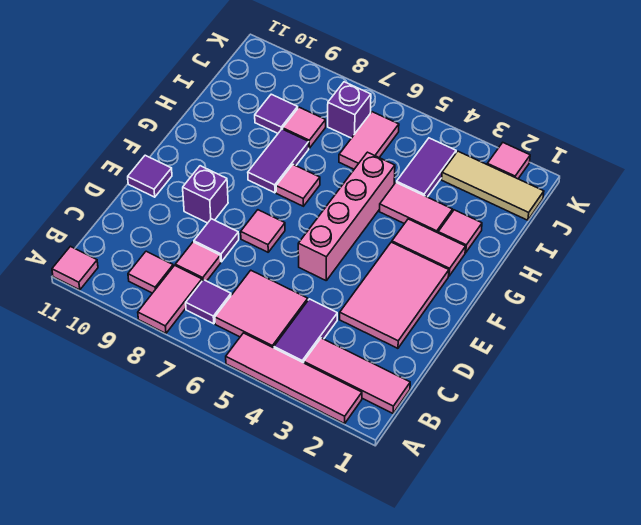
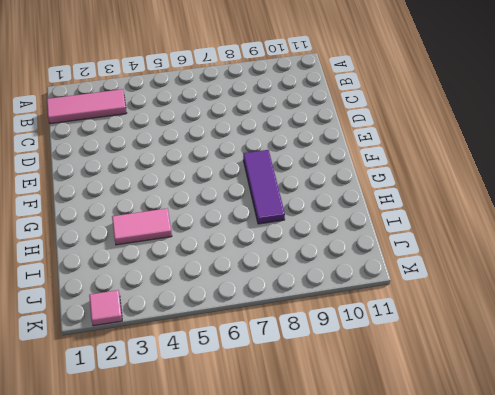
purple tile F8:H8 level 1 -> purple tile G8:H8 level 1
none -> pink tile A2:A5 level 1
none -> pink tile A8:B8 level 1
none -> pink tile A11 level 1

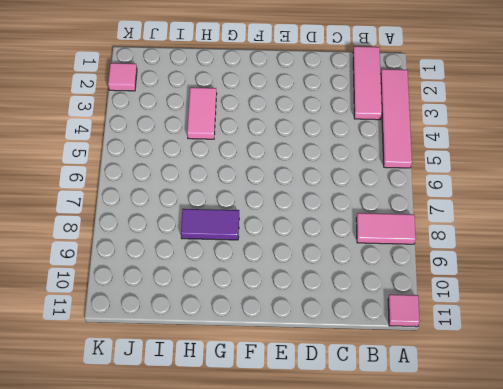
none -> purple tile B4:C4 level 1
none -> pink tile B5:C6 level 1
none -> purple tile B7 level 1

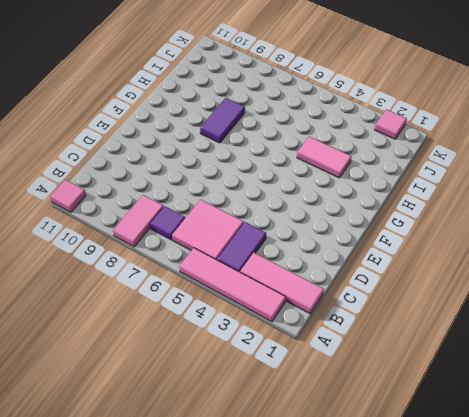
none -> pink tile B9 level 1
none -> pink tile C8 level 1
none -> pink tile D2:F3 level 1

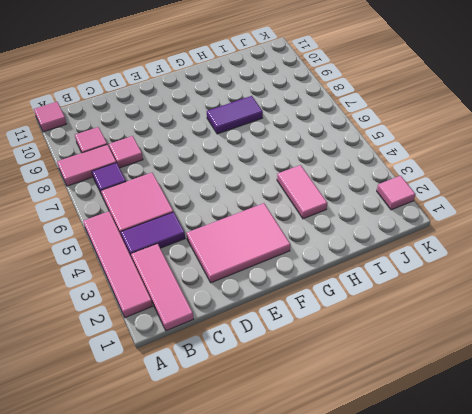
none -> purple tile D8 level 1
none -> pink brick E5:H5 level 1
none -> pink tile E7 level 1

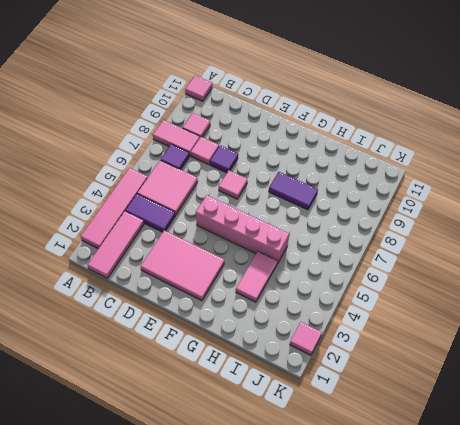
none -> purple brick E9 level 1
none -> purple tile E11 level 1
none -> pink tile G2:G3 level 1

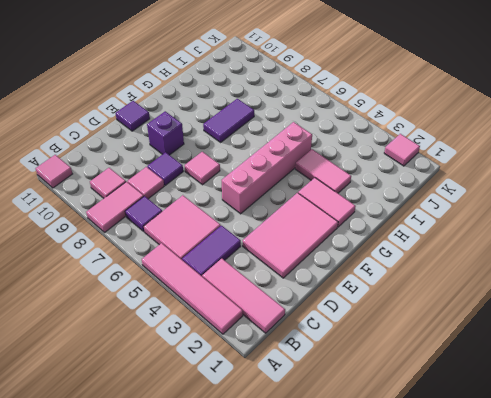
none -> pink tile G7 level 1
none -> pink tile H2 level 1
none -> purple tile I4:J4 level 1

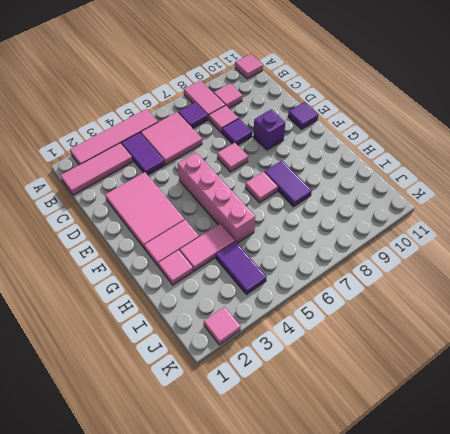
none -> pink tile I6:J6 level 1
none -> pink tile I8 level 1
none -> purple tile I9 level 1

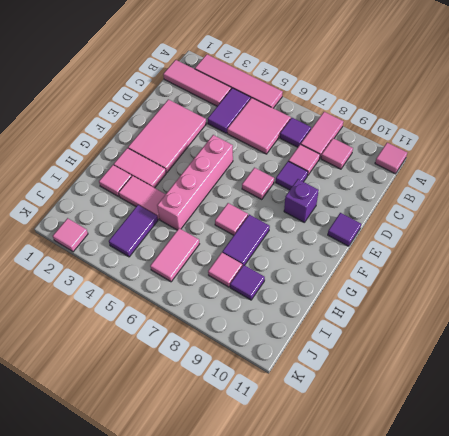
none -> tan tile J1:J3 level 1
none -> purple brick J7 level 1

